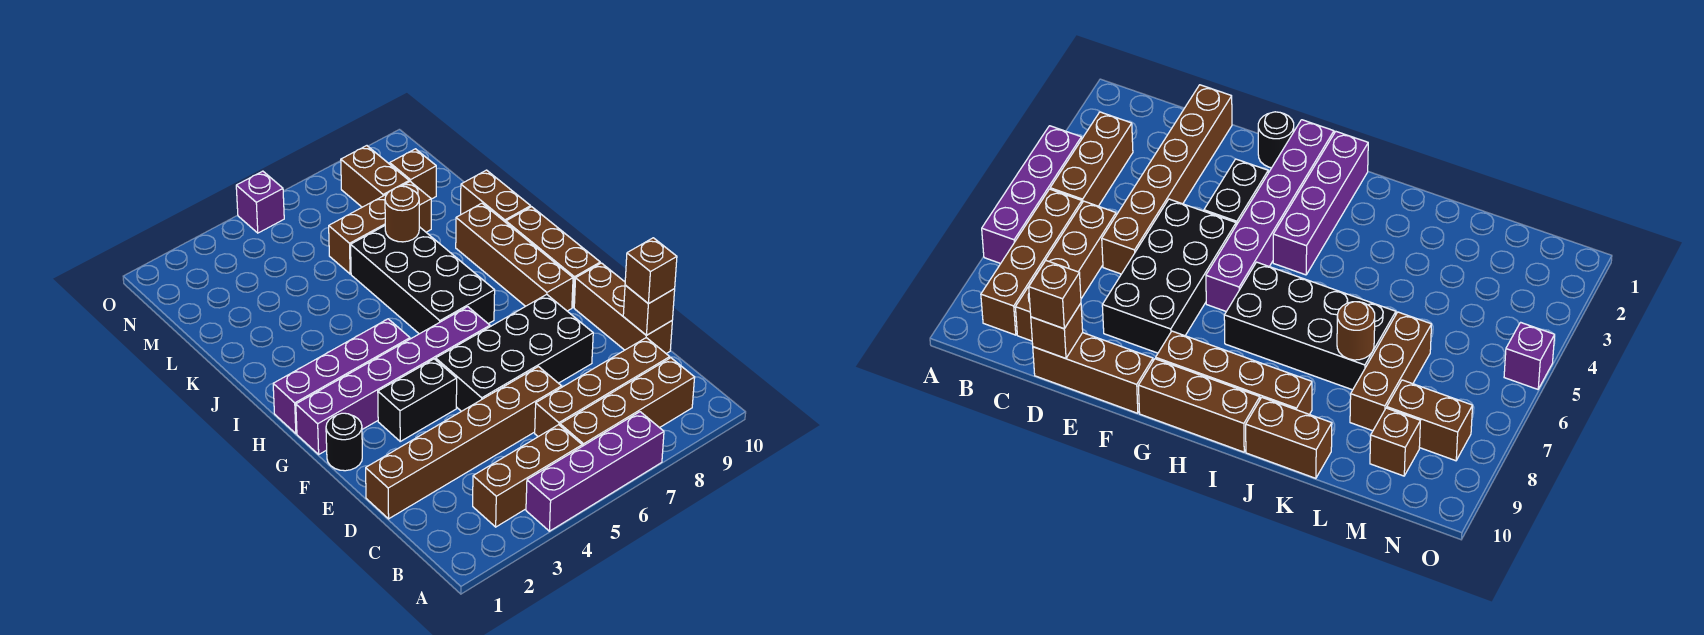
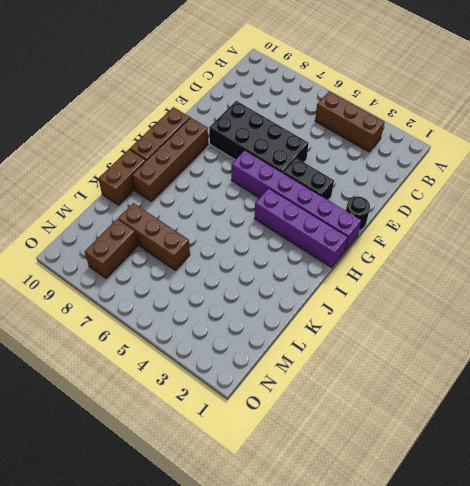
none -> purple brick A4:A7 level 1
none -> brown brick B6:B9 level 1
none -> brown brick C6:C9 level 1

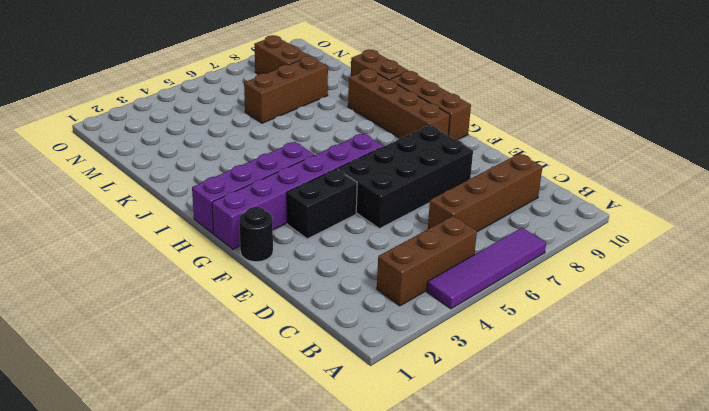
purple tile A4:A7 level 1 -> purple brick A4:A7 level 1
none -> brown brick B6:B9 level 1
none -> brown brick D1:D6 level 1
none -> brown brick D10:F10 level 1

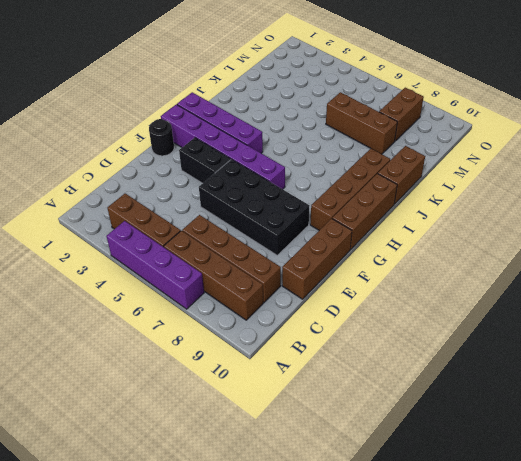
none -> brown brick D1:D6 level 1
none -> black brick H6:K7 level 1
none -> brown brick M9 level 1

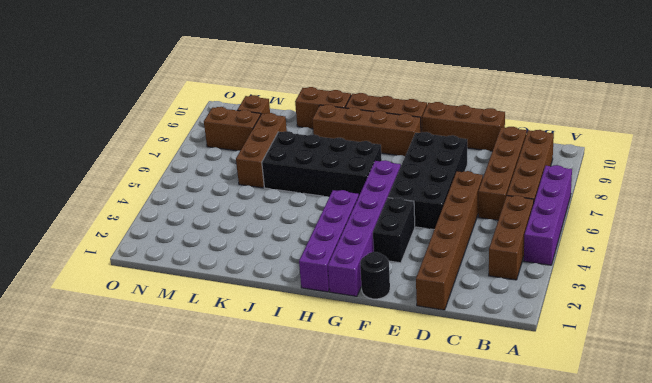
none -> purple brick O5 level 1
none -> brown brick D10 level 2
none -> brown round brick K7 level 2

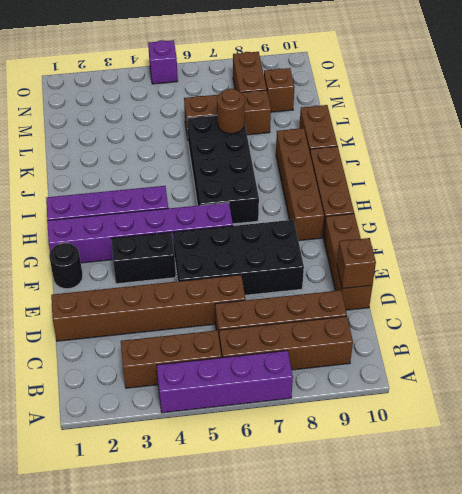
none -> brown brick D10 level 3

